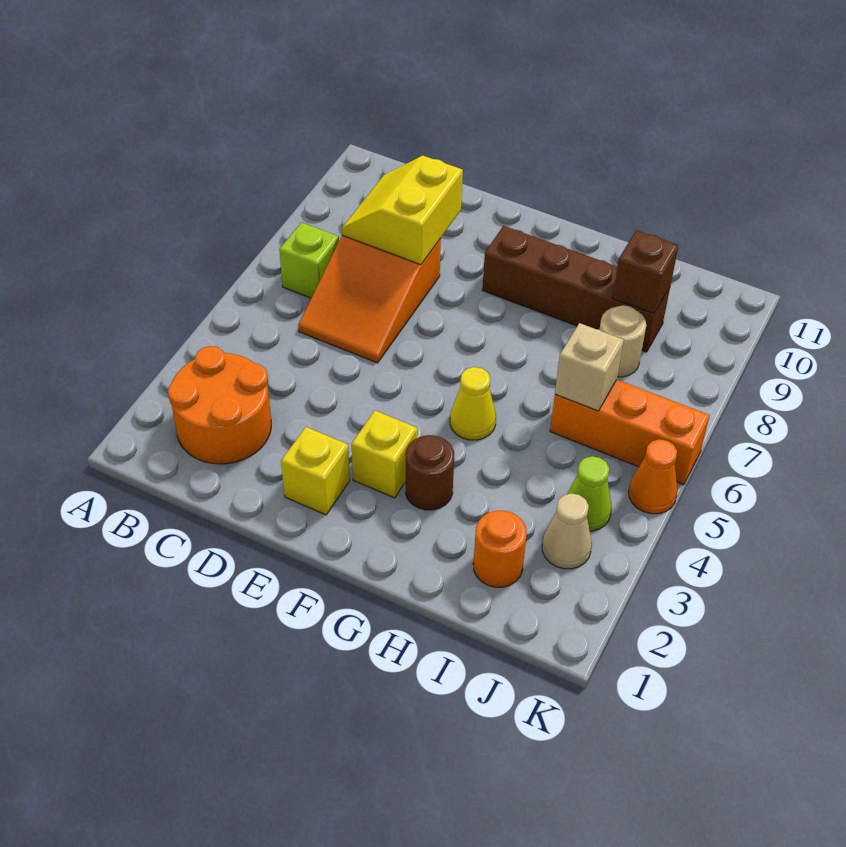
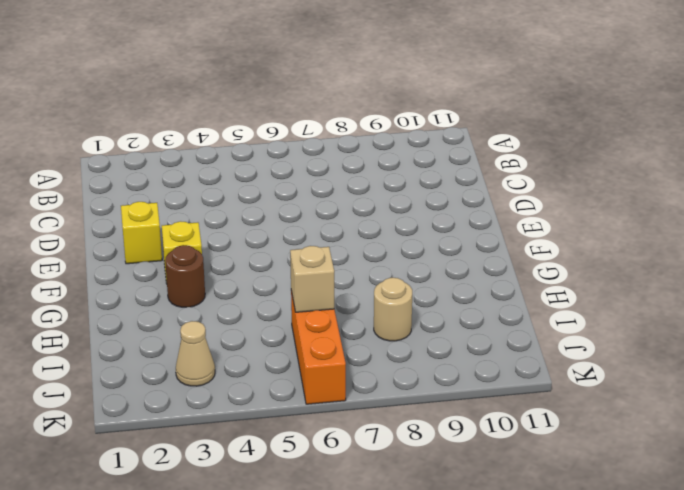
none -> orange round brick B2:C3 level 1
none -> lime brick B7 level 1
none -> orange slope C6:D8 level 1 top 8

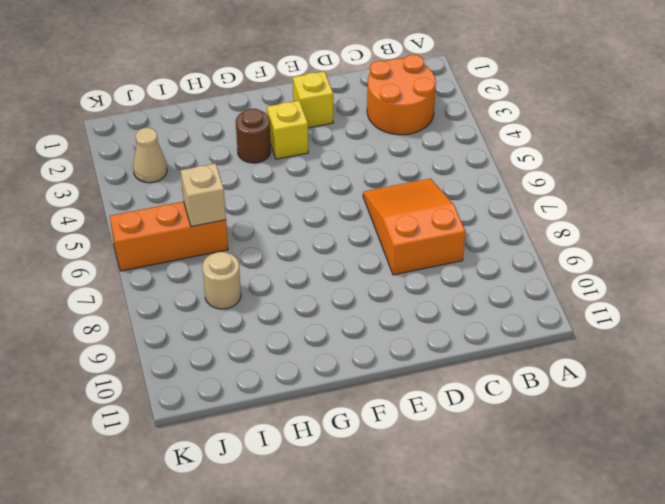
none -> lime brick B7 level 1
none -> brown brick F9:I9 level 1
none -> yellow cone G5 level 1

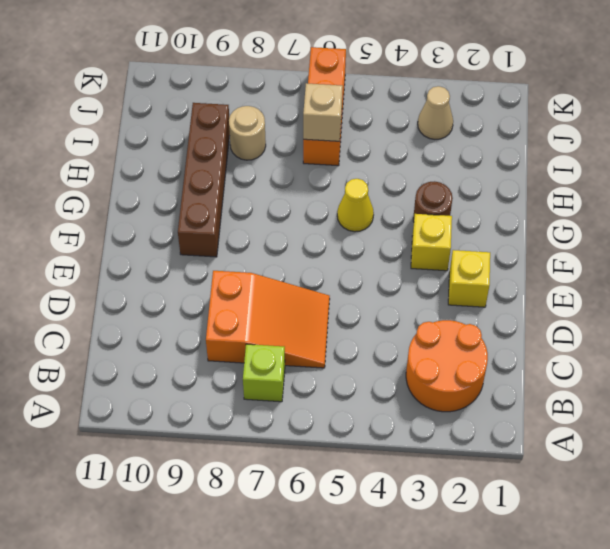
none -> orange round brick I2 level 1
none -> lime cone J4 level 1
none -> orange cone K5 level 1

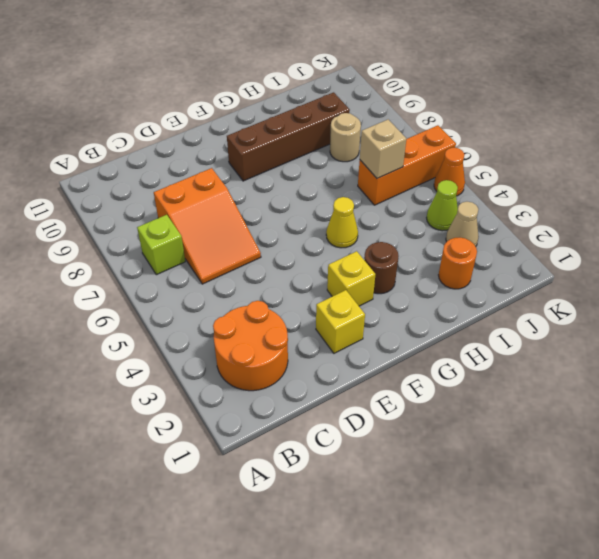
none -> yellow slope C8:D9 level 2 top D
none -> brown brick I9 level 2

